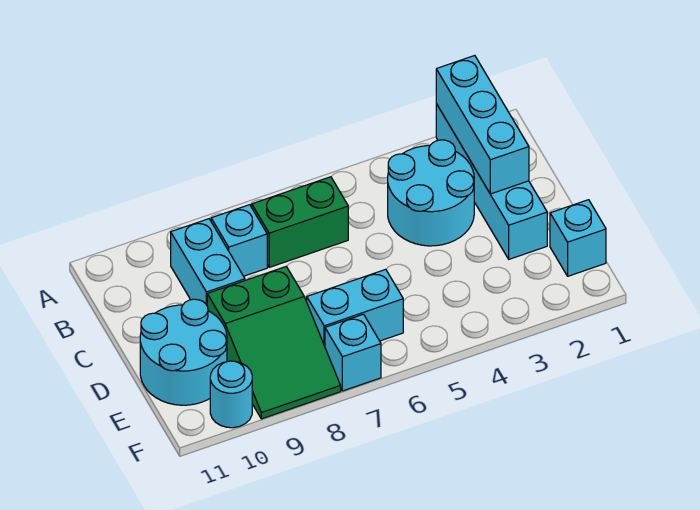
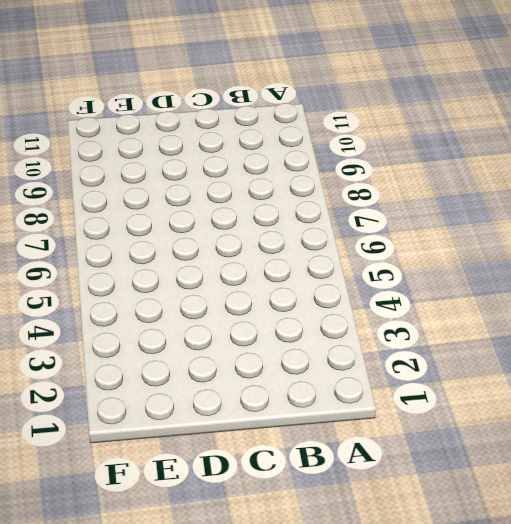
none -> cyan brick A2:D2 level 1
none -> cyan round brick B3:C4 level 1
none -> green brick B6:B7 level 1

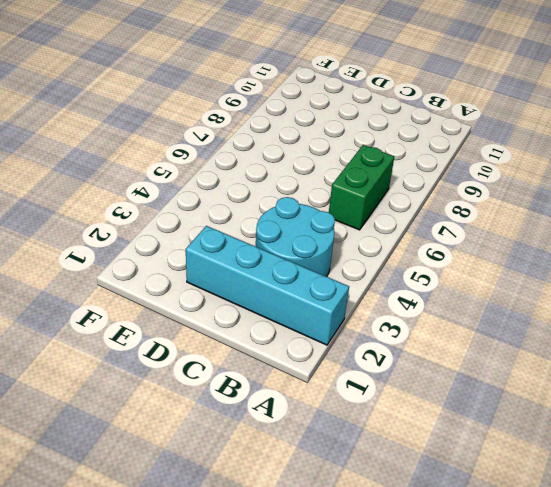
none -> cyan brick B8 level 1
none -> cyan brick B9:C9 level 1
none -> green slope D8:F9 level 1 top D

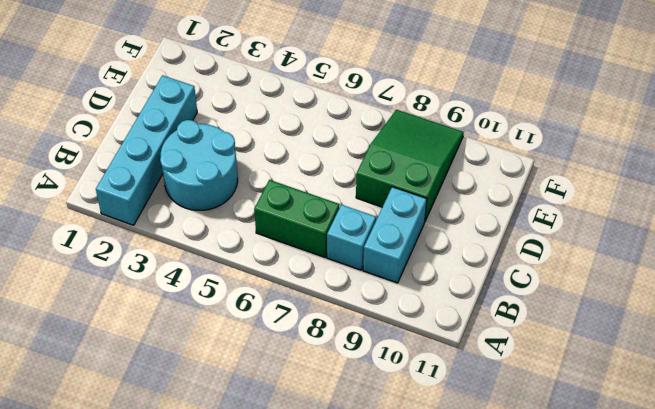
none -> cyan round brick D10:E11 level 1
none -> cyan brick E1 level 1
none -> cyan brick E6:E7 level 1

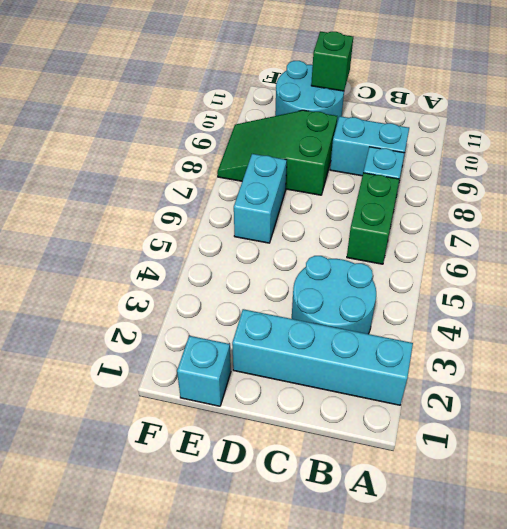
green brick D11 level 2 -> none
none -> cyan brick F7 level 1
none -> cyan round brick F10 level 1
none -> cyan brick A2:C2 level 2

